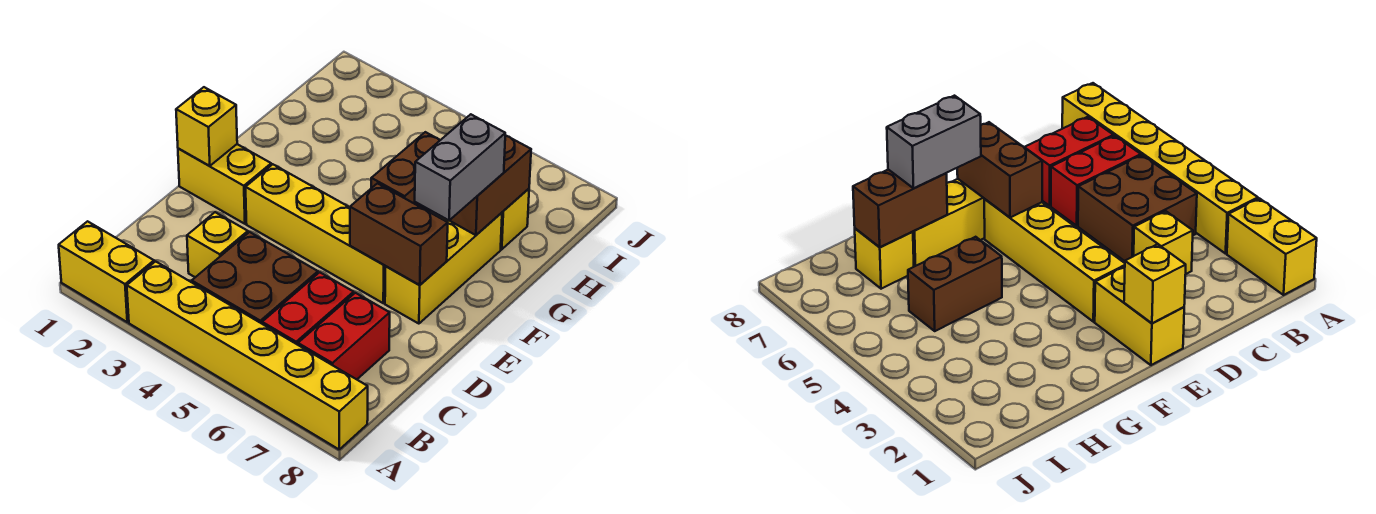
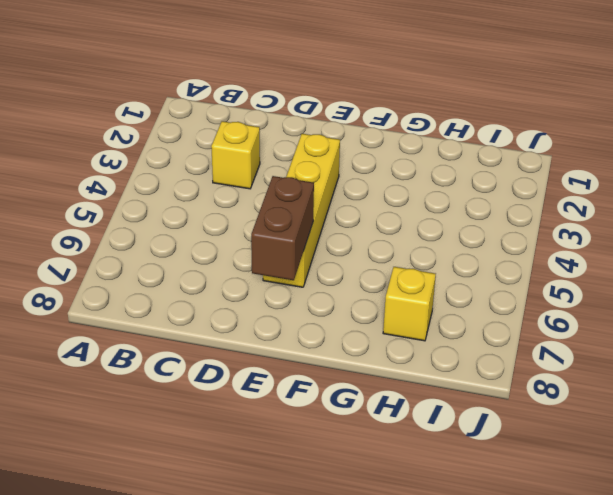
none -> yellow brick A1:A2 level 1
none -> yellow brick A3:A8 level 1
none -> brown brick B4:C5 level 1

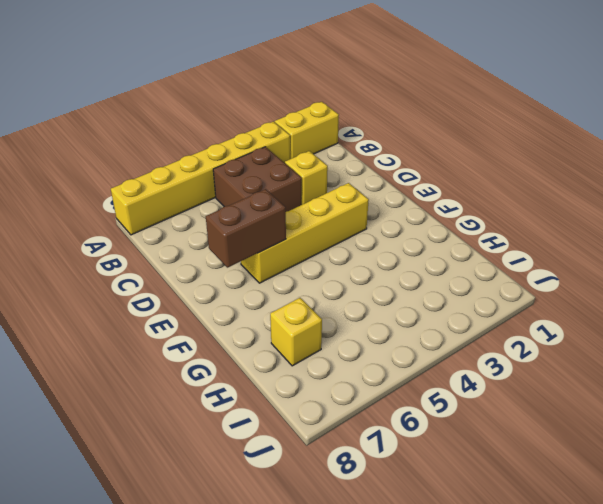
none -> red brick B6:C6 level 1
none -> red brick B7:C7 level 1
none -> yellow brick E1:E2 level 1

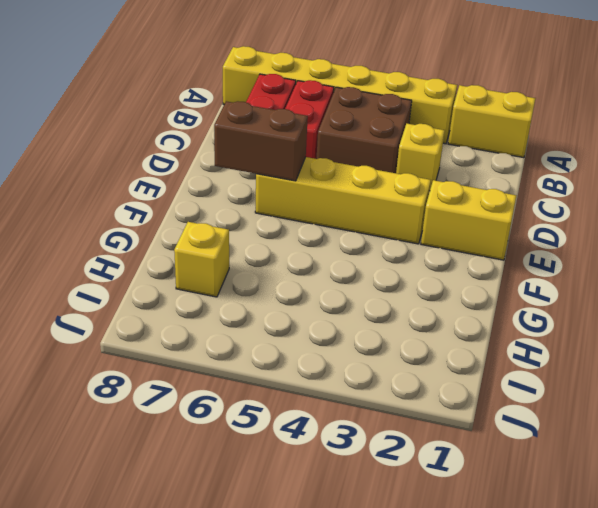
none -> yellow brick E7:G7 level 1
none -> brown brick G5:H5 level 1
none -> yellow brick E1 level 2

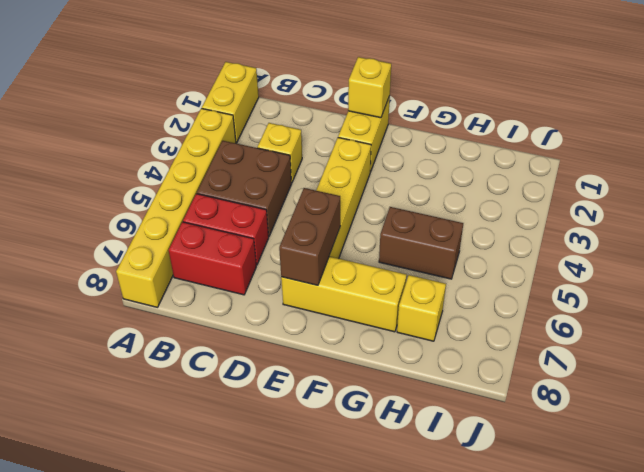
none -> brown brick G7:H7 level 2
none -> grey brick F7:G7 level 3

